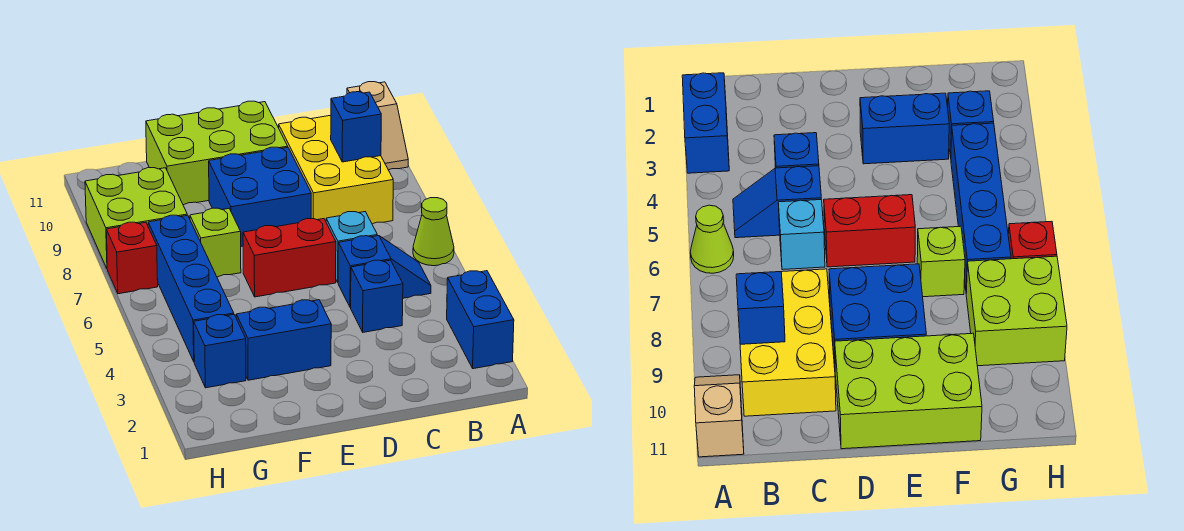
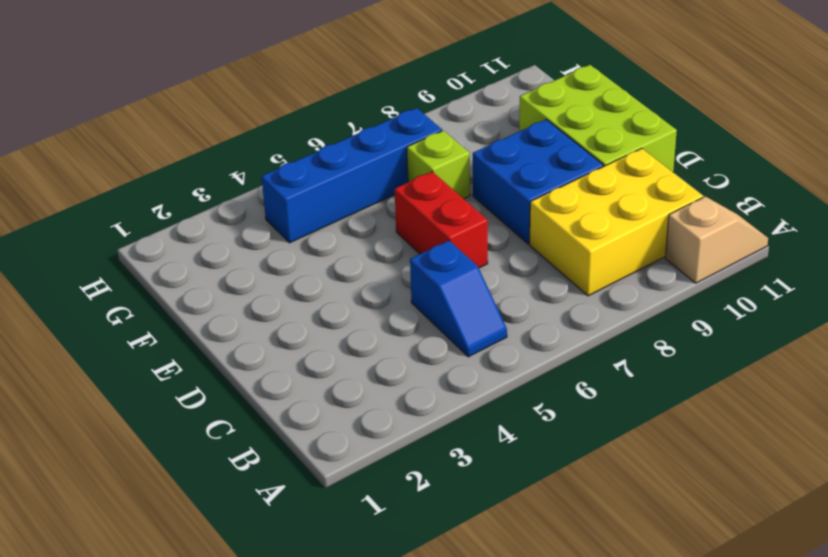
tan slope A10:A11 level 1 top 10 -> tan slope A10:A11 level 1 top 11
none -> blue brick A2:A3 level 1
none -> lime cone A6 level 1
none -> blue brick C4 level 1

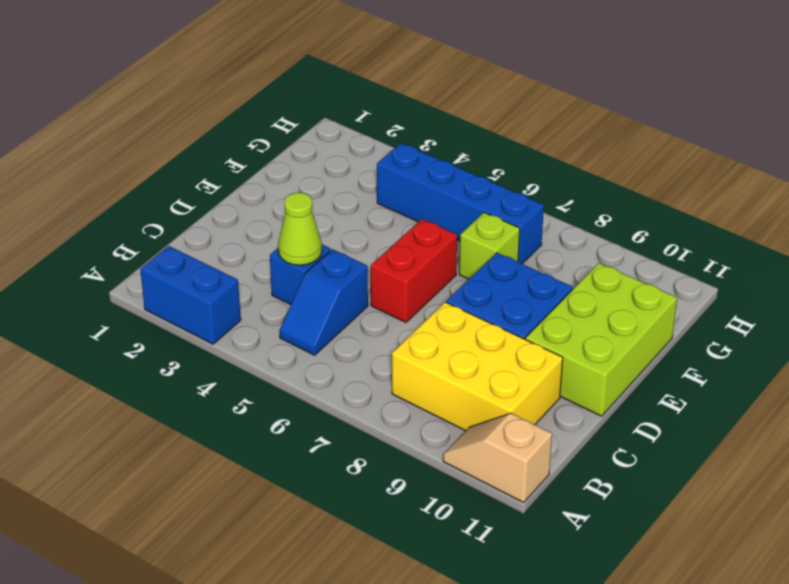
lime cone C4 level 2 -> lime cone A6 level 1
none -> cyan brick C6 level 1
none -> blue brick E3:F3 level 1
none -> blue brick G3 level 1

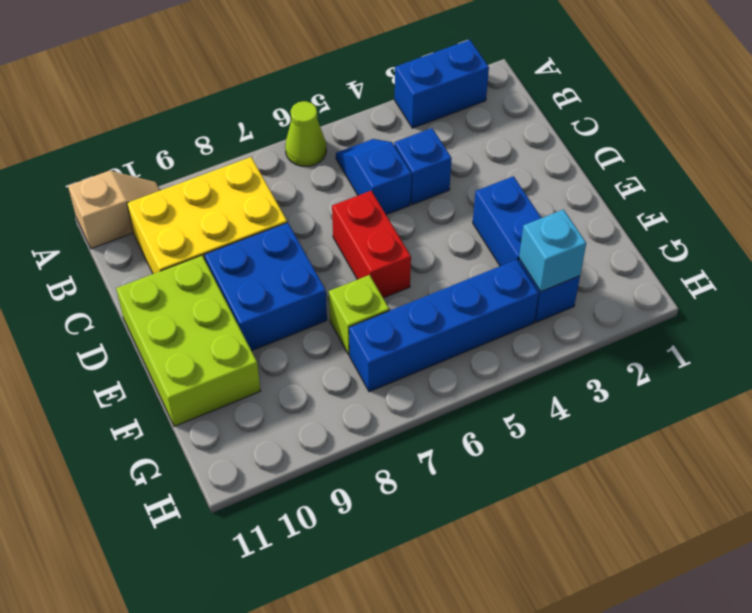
cyan brick G3 level 2 -> cyan brick C6 level 1
none -> lime brick G8:H9 level 1
none -> red brick H7 level 1
none -> blue brick B9 level 2

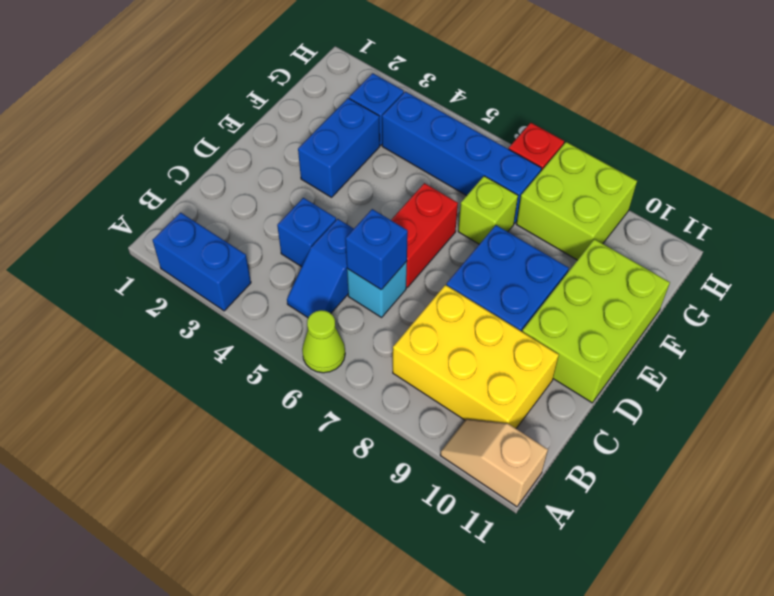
blue brick C6 level 2 -> blue brick B9 level 2

